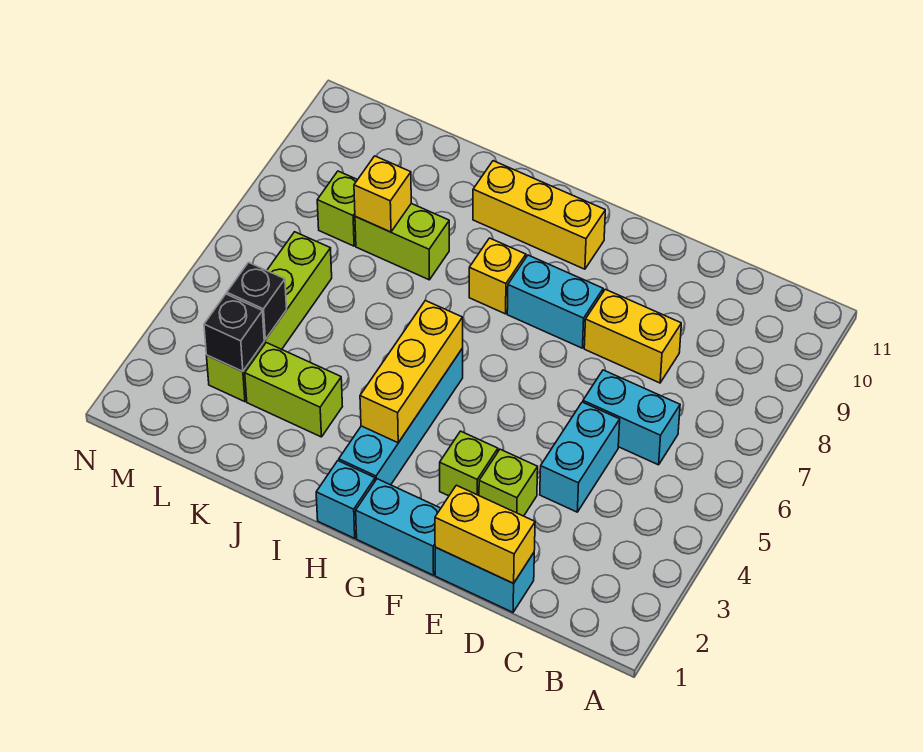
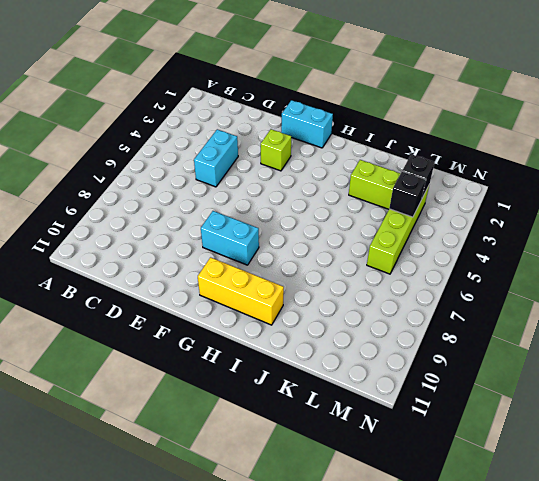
none -> cyan brick C6:D6 level 1
none -> cyan brick D1:E1 level 1
none -> yellow brick D8:E8 level 1

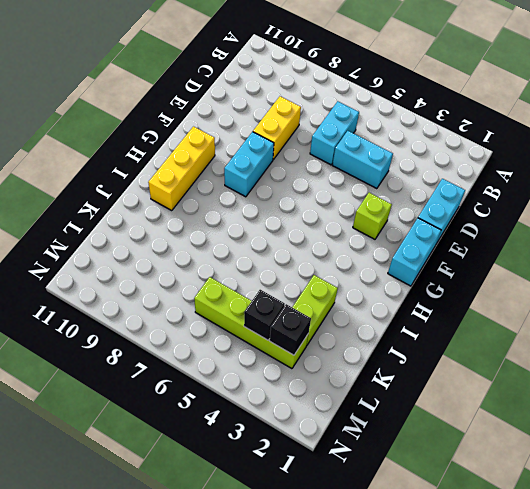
none -> lime brick E3 level 1
none -> cyan brick H1 level 1
none -> cyan brick H2:H5 level 1

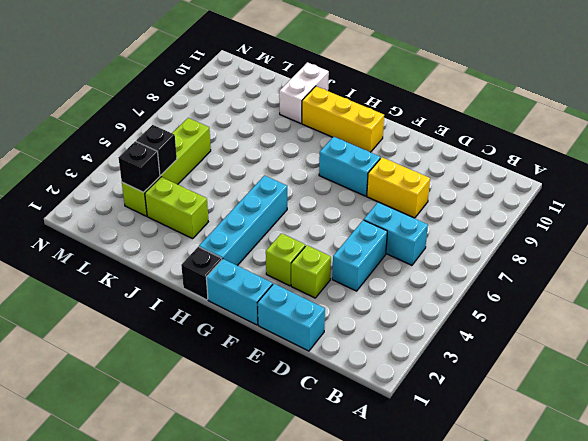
black brick H1 level 1 -> cyan brick H1 level 1
white brick J10:J11 level 1 -> none
none -> yellow brick H8 level 1
none -> lime brick J8:K8 level 1
none -> lime brick L8 level 1

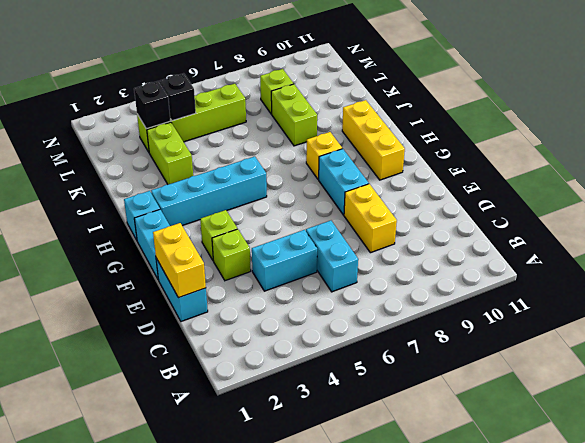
none -> yellow brick H3:H5 level 2
none -> yellow brick K8 level 2

